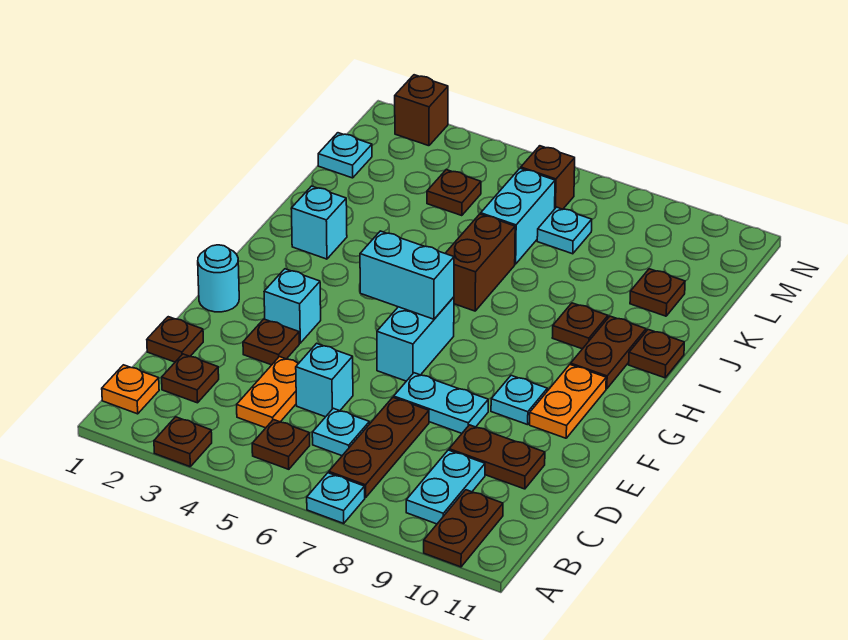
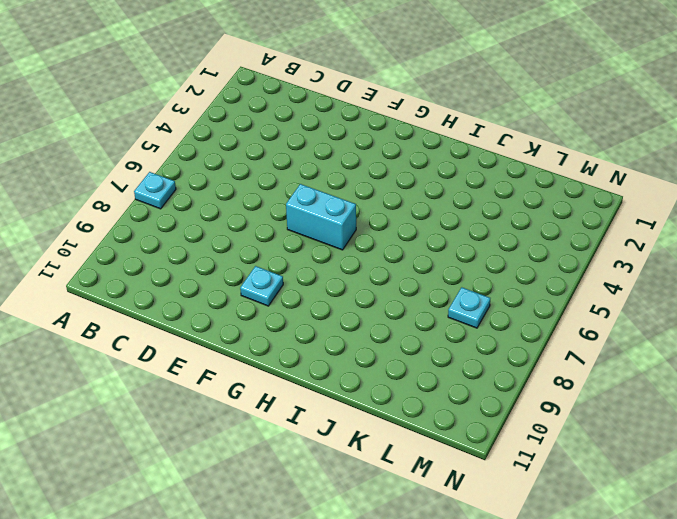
none -> brown plate A3 level 1
none -> brown plate A10:B10 level 1
none -> orange plate B1 level 1
none -> brown plate B5 level 1

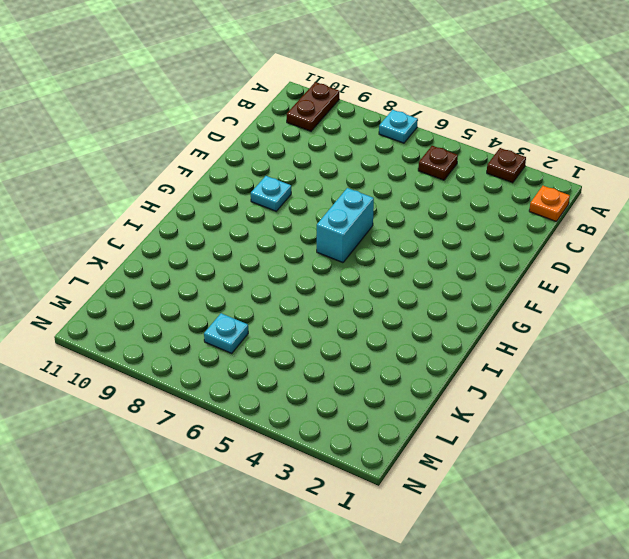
none -> brown plate B7:D7 level 1
none -> cyan plate B9:C9 level 1
none -> brown plate C2 level 1
none -> orange plate C4:D4 level 1

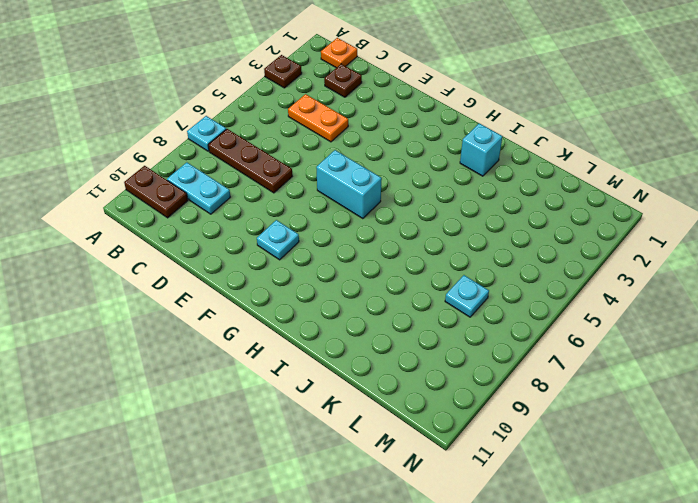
none -> brown plate B5 level 1
none -> cyan plate C6 level 1
none -> brown plate D1 level 1
none -> cyan brick D5 level 1

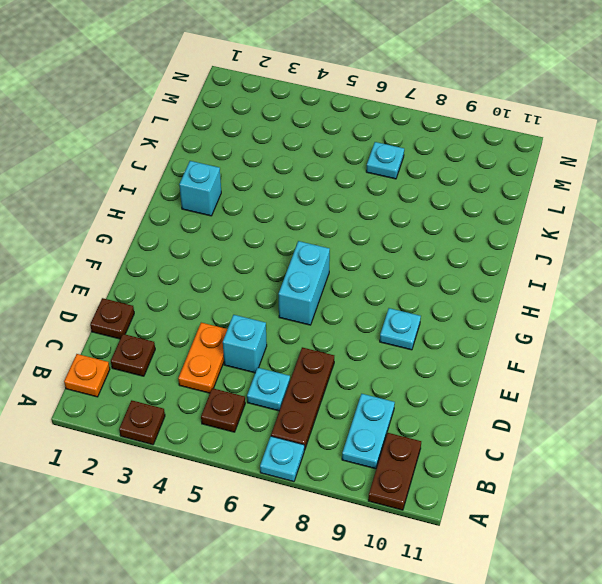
none -> brown plate D9:D10 level 1
none -> brown plate E3 level 1
none -> cyan plate E7:E8 level 1
none -> cyan round brick F1 level 1

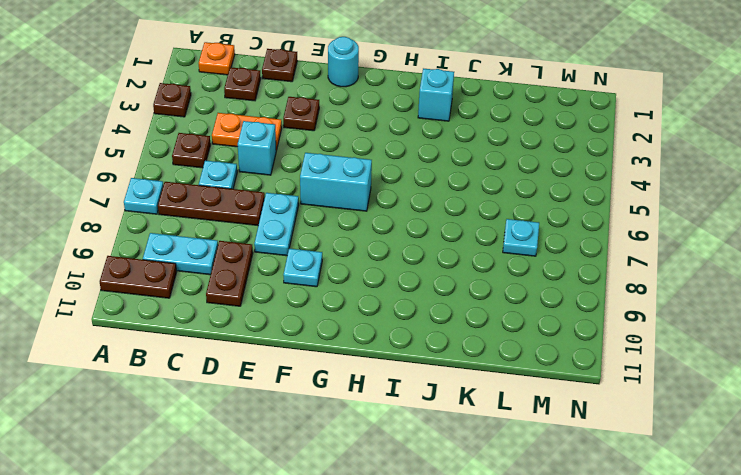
none -> cyan brick F3 level 1
none -> orange plate F10:G10 level 1
none -> brown plate H10:I10 level 1
none -> brown brick I6:J6 level 1

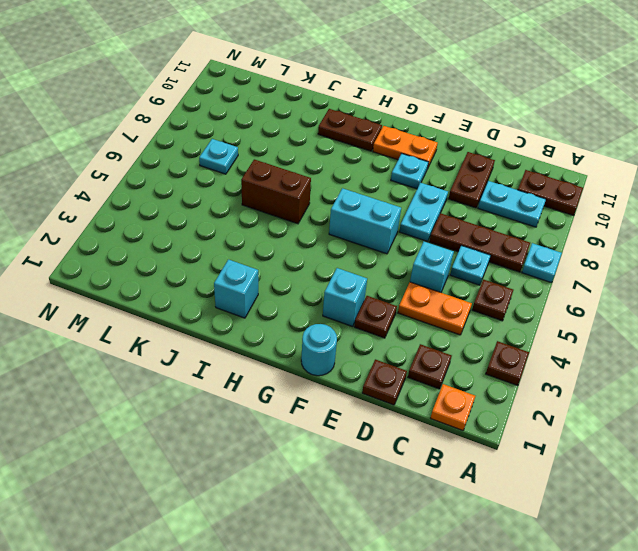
none -> brown plate I9 level 1
none -> brown plate I11 level 1
none -> cyan brick K6:L6 level 1
none -> brown plate K10 level 1

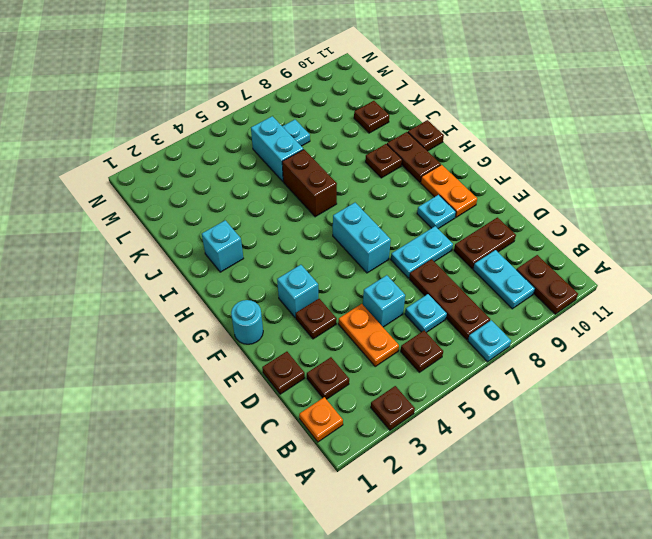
none -> cyan plate L1 level 1
none -> brown plate L4 level 1
none -> brown brick M6 level 1
none -> brown brick N2 level 1

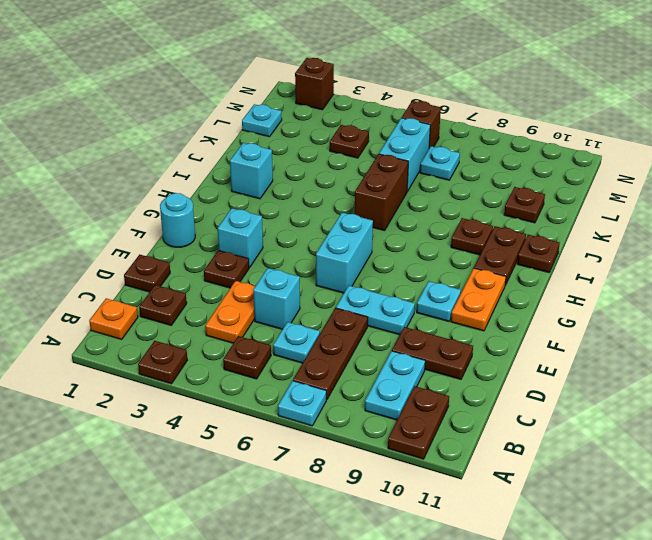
none -> cyan brick G5:G6 level 2

